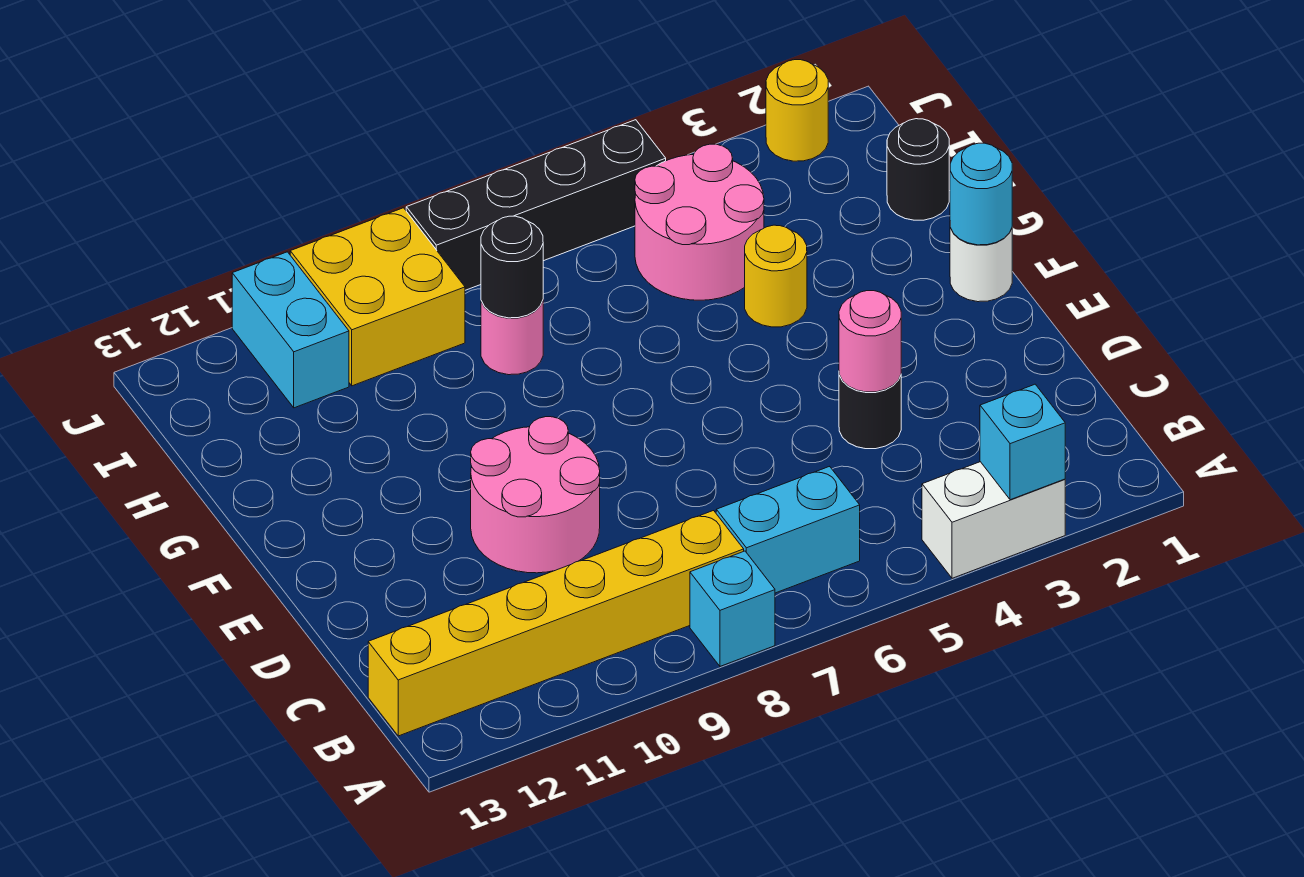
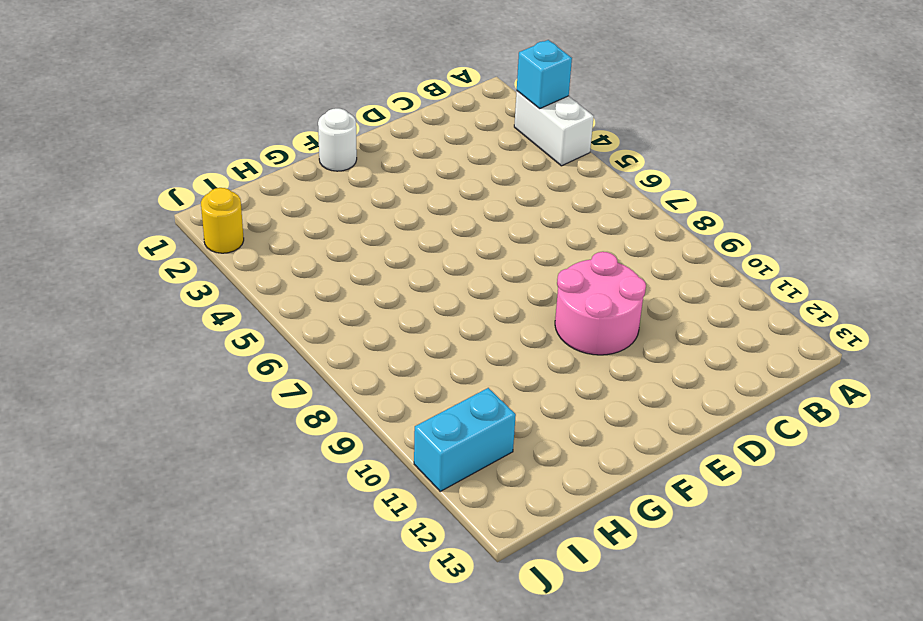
none -> cyan brick A8 level 1
none -> cyan brick B6:B7 level 1
none -> yellow brick B8:B13 level 1

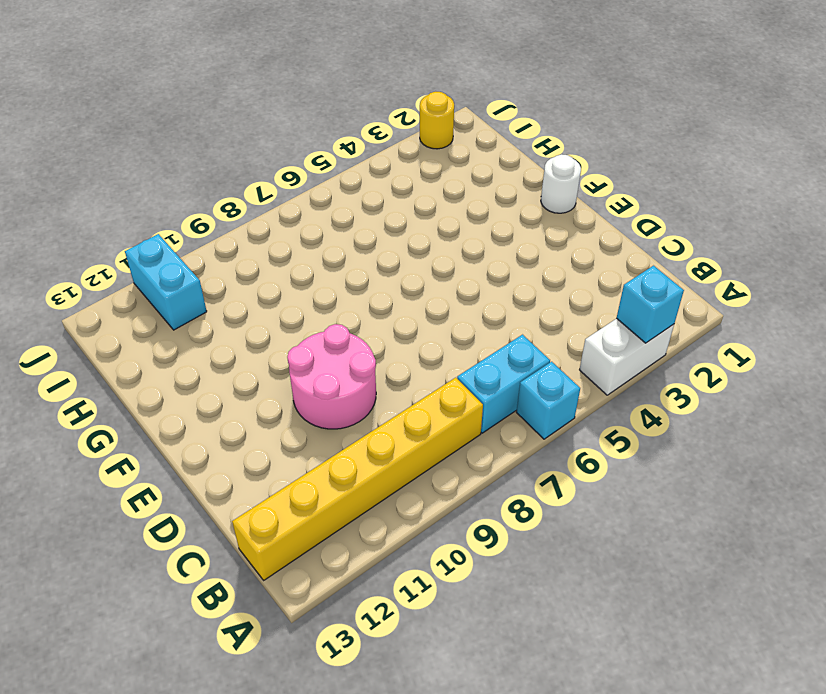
cyan brick A6 level 1 -> cyan brick A8 level 1
none -> black round brick D4 level 1
none -> yellow round brick G4 level 1
none -> black round brick H1 level 1

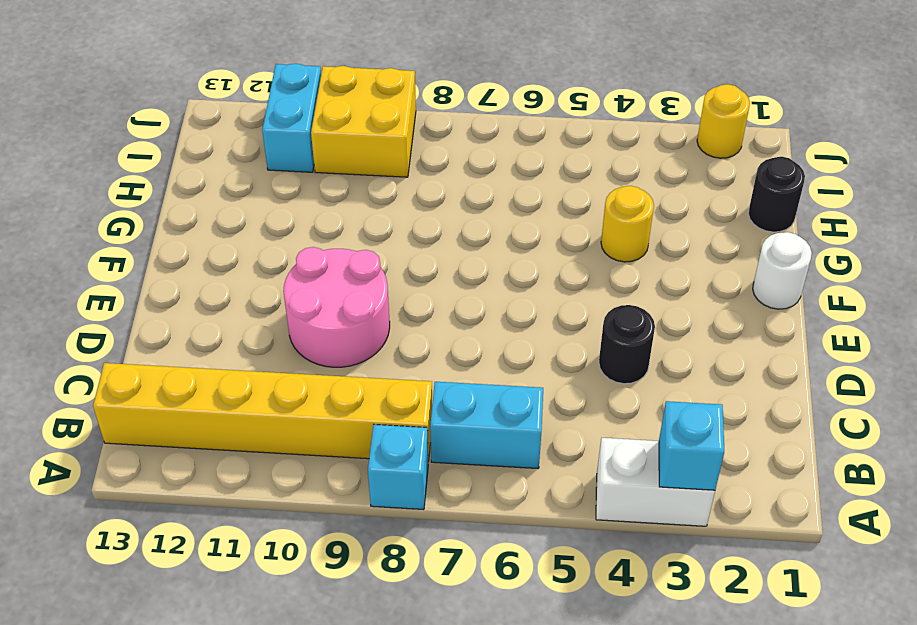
none -> pink round brick H4:I5 level 1
none -> pink round brick H8 level 1
none -> black brick J5:J8 level 1

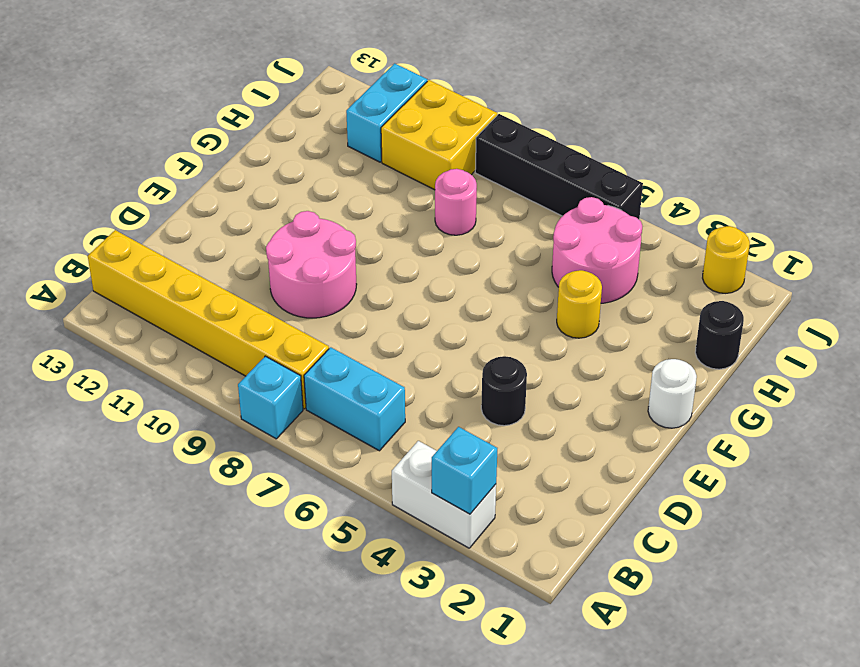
none -> pink round brick D4 level 2
none -> cyan round brick F1 level 2
none -> black round brick H8 level 2

